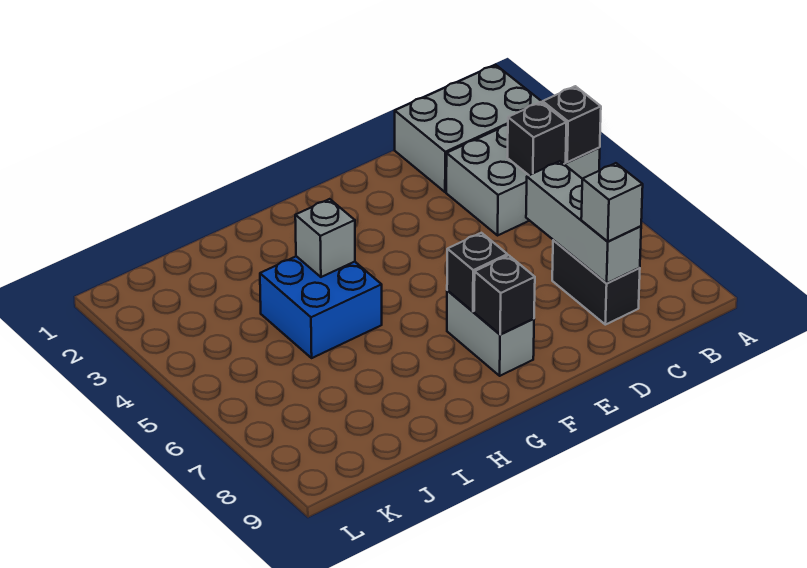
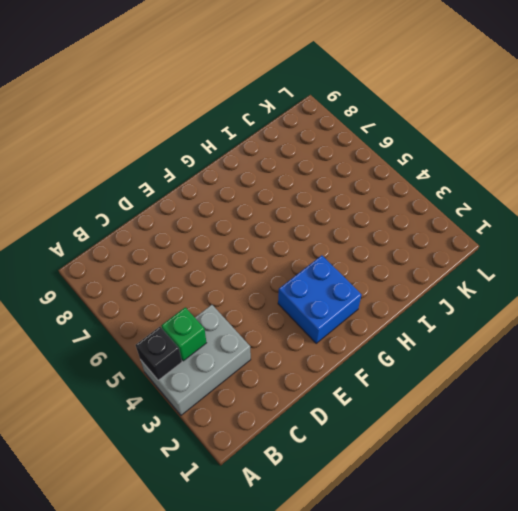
green brick B4 level 2 -> black brick B4 level 2
blue brick F2:G3 level 1 -> blue brick H4:I5 level 1
none -> grey brick A1:C2 level 1
none -> black brick C7:C8 level 1
none -> grey brick F7:F8 level 1

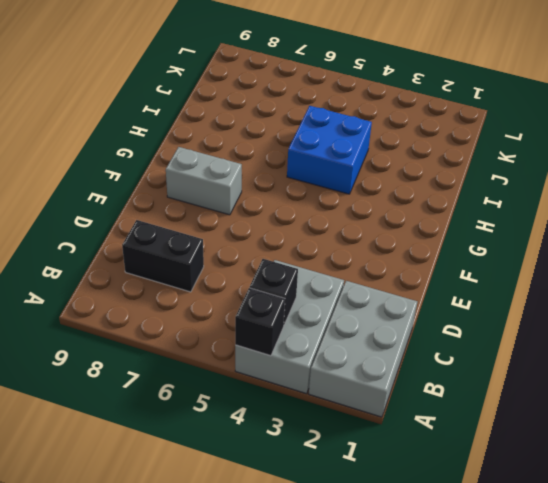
none -> grey brick C6:C8 level 2
none -> black brick F7 level 2
none -> black brick F8 level 2

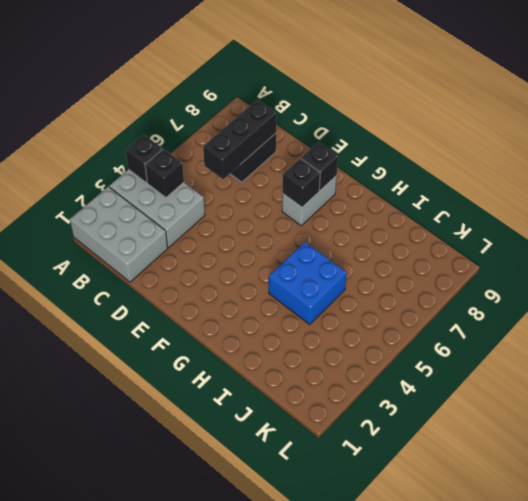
black brick C6:C8 level 2 -> grey brick C6:C8 level 2
none -> grey brick H4 level 2
none -> grey brick C8 level 3

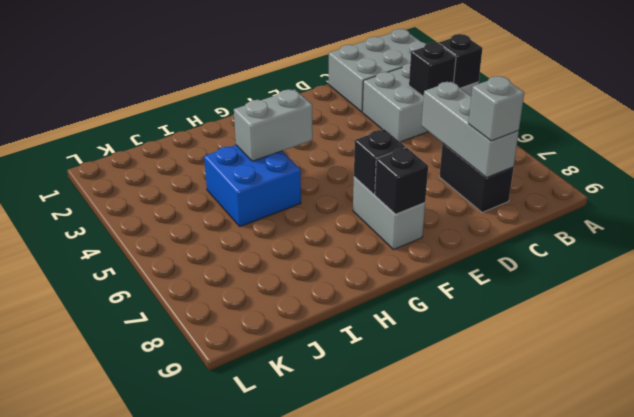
grey brick G4:H4 level 2 -> grey brick H4 level 2

